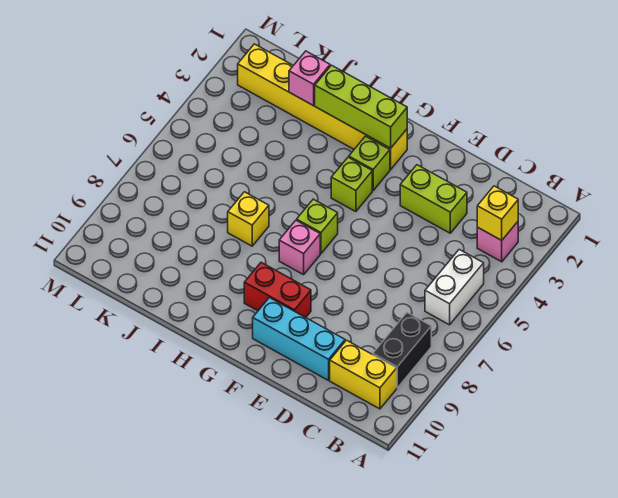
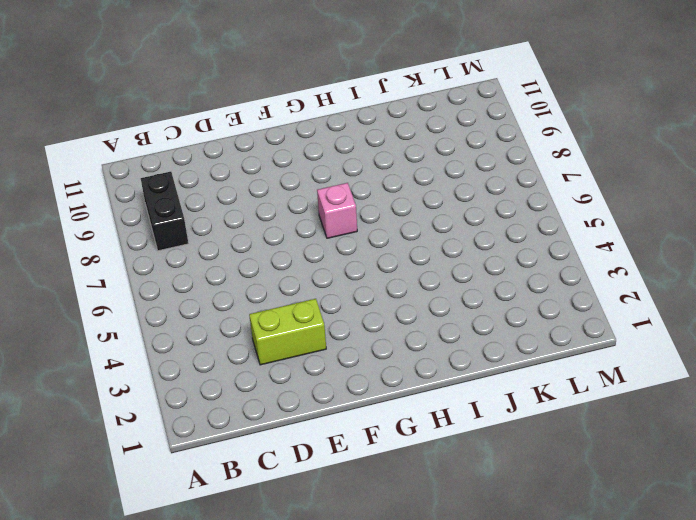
none -> pink brick B3 level 1
none -> white brick B5:B6 level 1
none -> yellow brick B10:C10 level 1

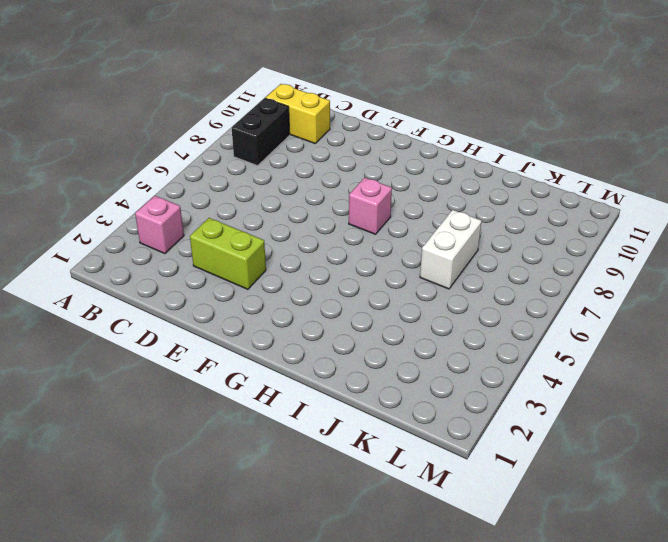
white brick J6:J7 level 1 -> white brick B5:B6 level 1
none -> cyan brick D10:F10 level 1
none -> red brick F9:G9 level 1
none -> yellow brick G2:L2 level 1

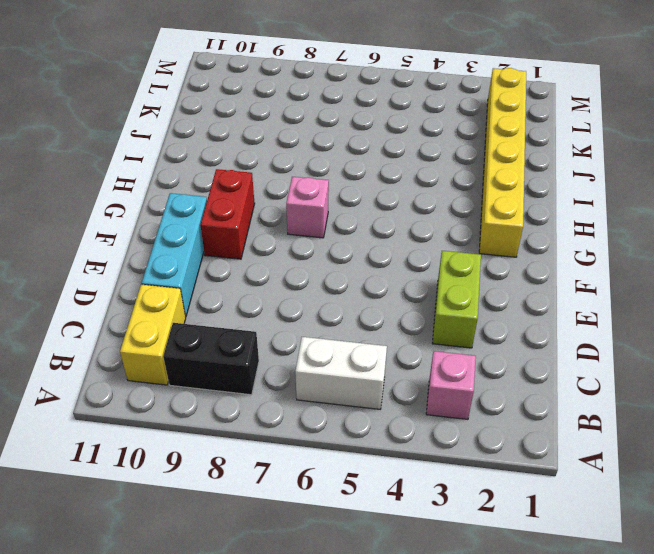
none -> lime brick G3 level 1
none -> lime brick G4 level 1
none -> lime brick G6 level 1

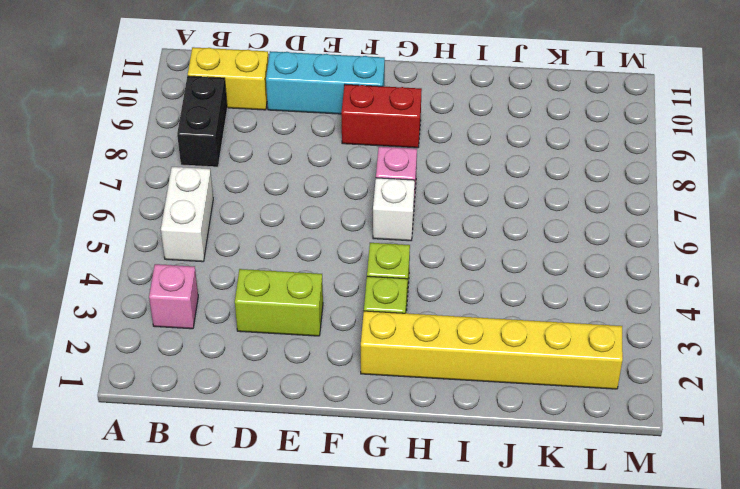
white brick G6 level 1 -> lime brick G6 level 1
none -> yellow brick I7 level 1
none -> yellow brick B3 level 2
none -> lime brick G2:I2 level 2

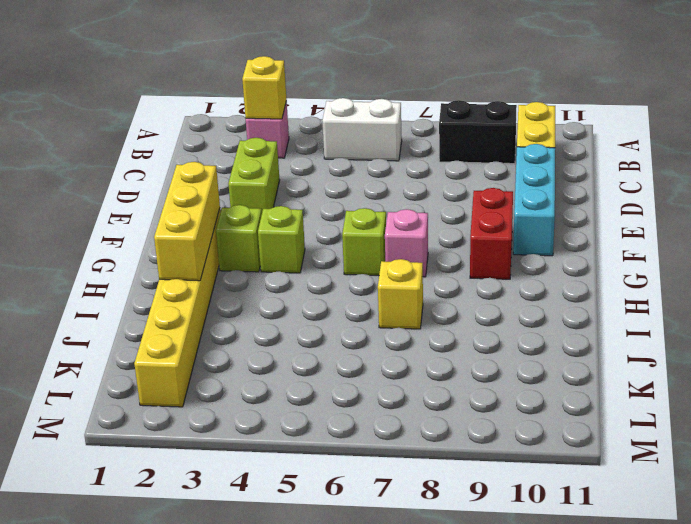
yellow brick G2:I2 level 2 -> lime brick G2:I2 level 2
none -> pink brick J2 level 2

